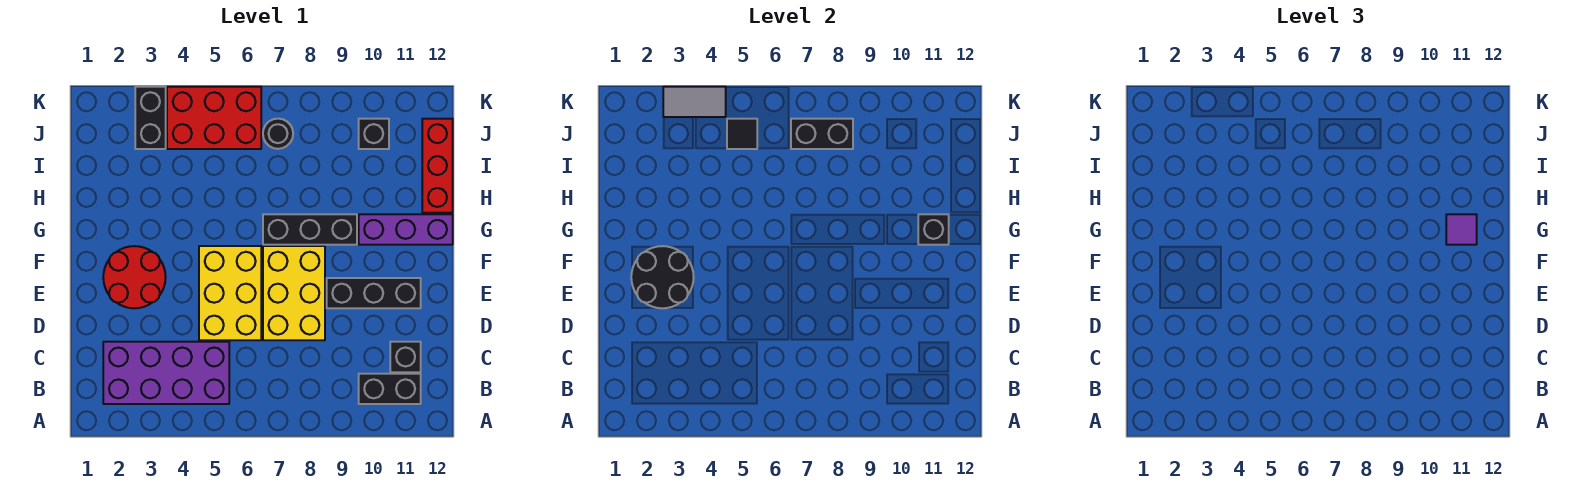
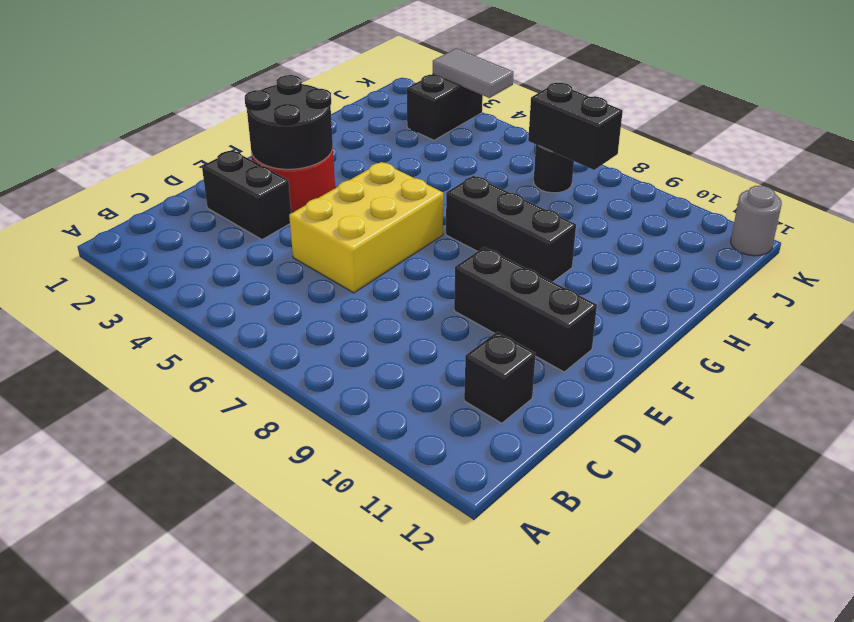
black brick D2:D3 level 1 -> black brick B10:B11 level 1
grey round brick K12 level 1 -> none
none -> purple brick B2:C5 level 1
none -> yellow brick D7:F8 level 1
none -> purple brick G10:G12 level 1

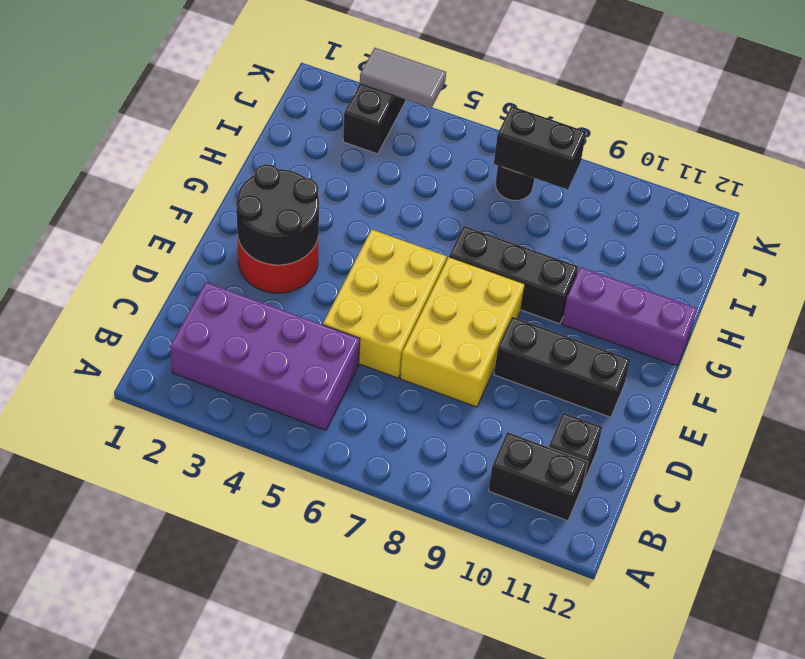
none -> red brick H12:J12 level 1
none -> red brick J4:K6 level 1
none -> black brick J10 level 1

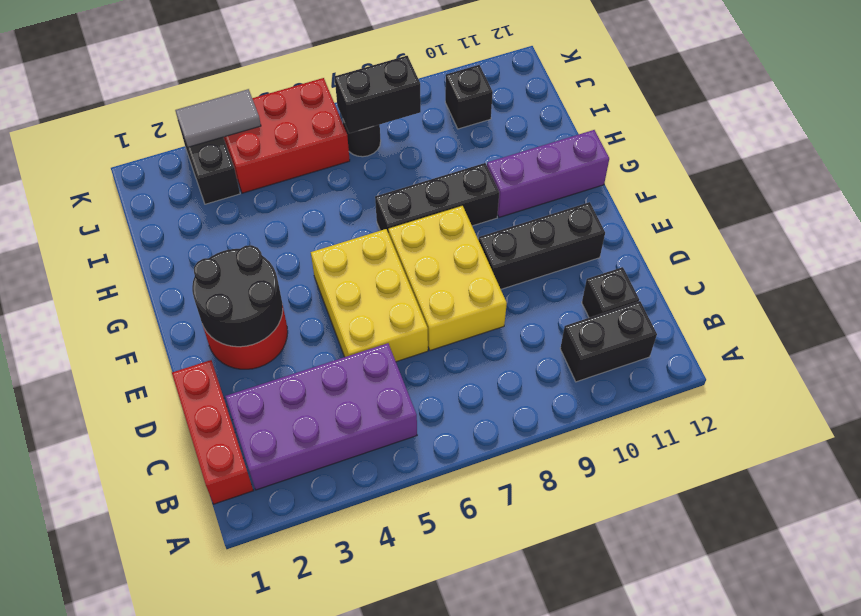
red brick B1:D1 level 1 -> red brick H12:J12 level 1
none -> black brick G11 level 2
none -> black tile J5 level 2
none -> purple tile G11 level 3

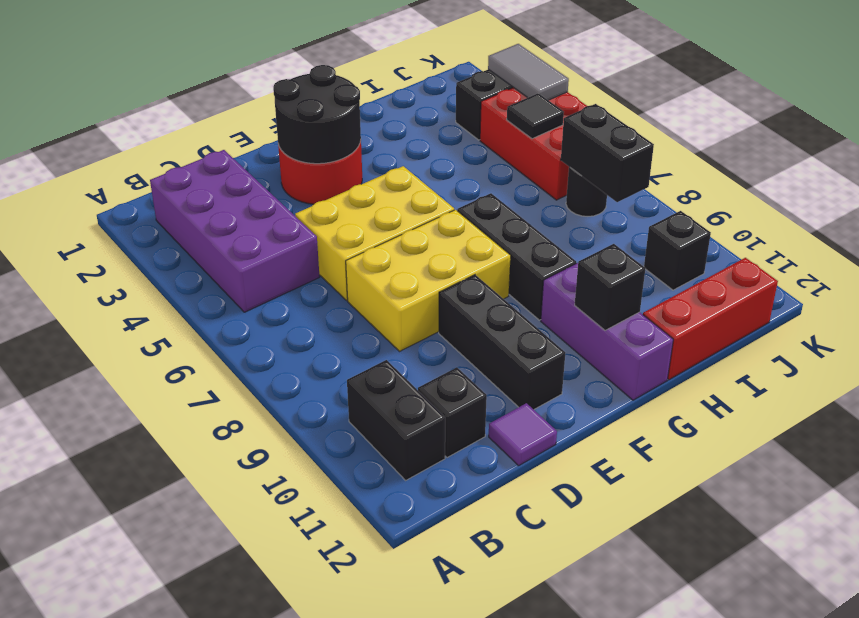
purple tile D12 level 1 -> purple tile G11 level 3

